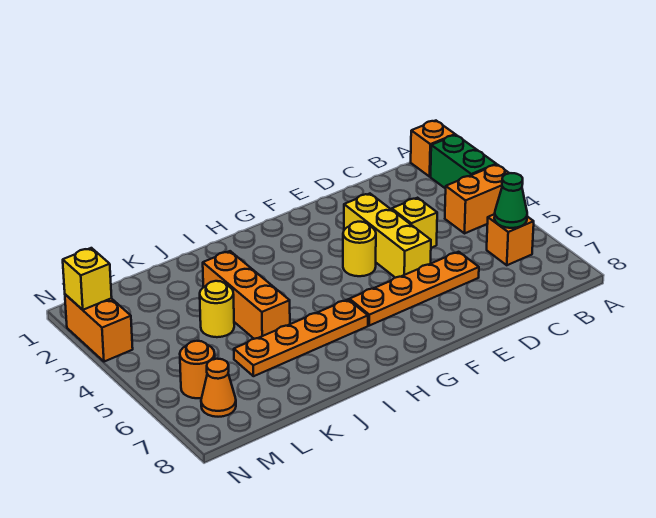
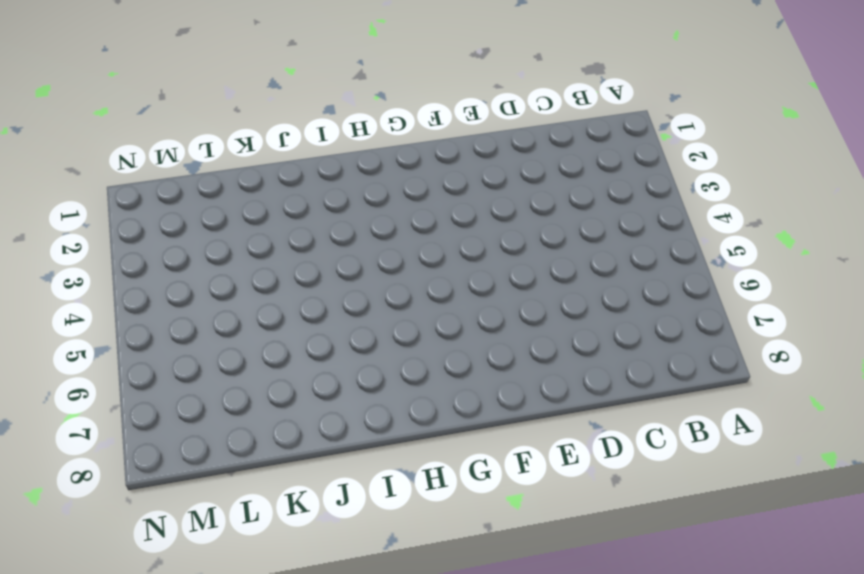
none -> orange brick A1 level 1
none -> green brick A2:A3 level 1
none -> orange brick A4:B4 level 1

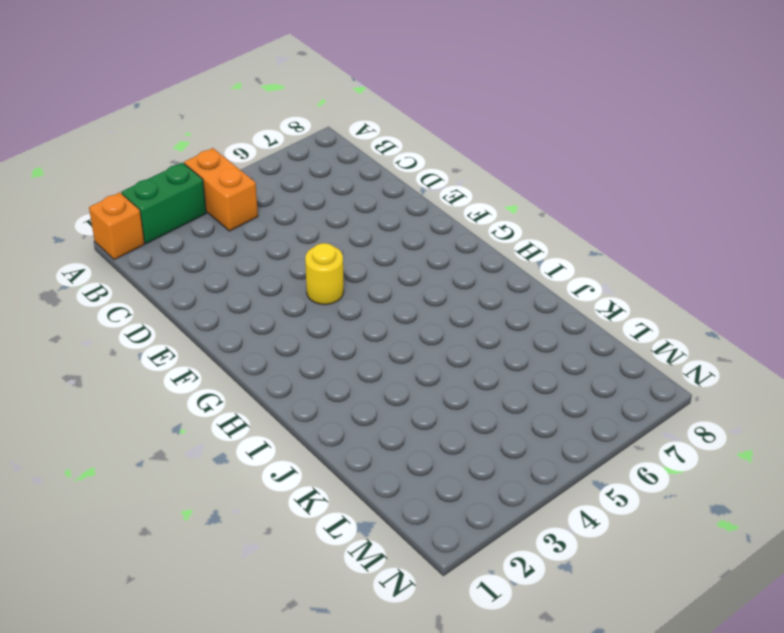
none -> orange brick B6 level 1
none -> yellow brick D4 level 1
none -> orange plate D6:G6 level 1

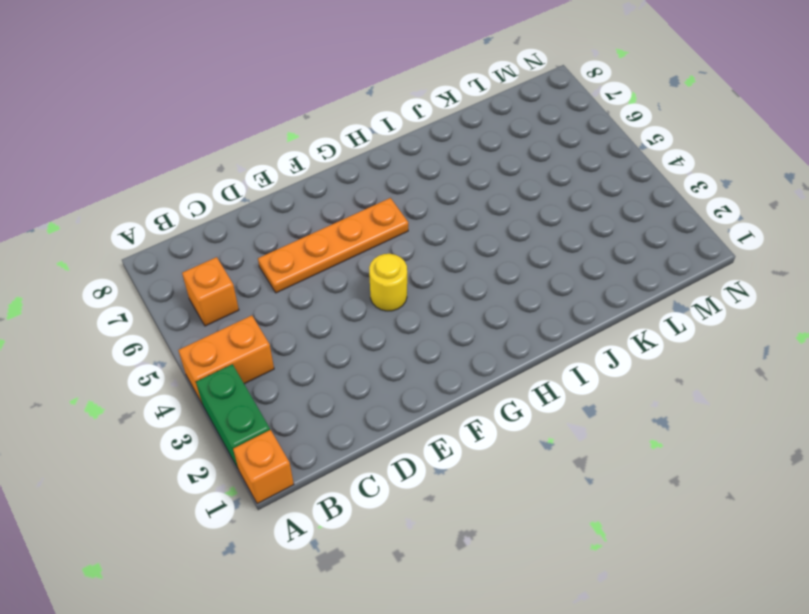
none -> yellow brick D4 level 1
none -> yellow brick E3:E5 level 1
none -> orange plate H6:K6 level 1

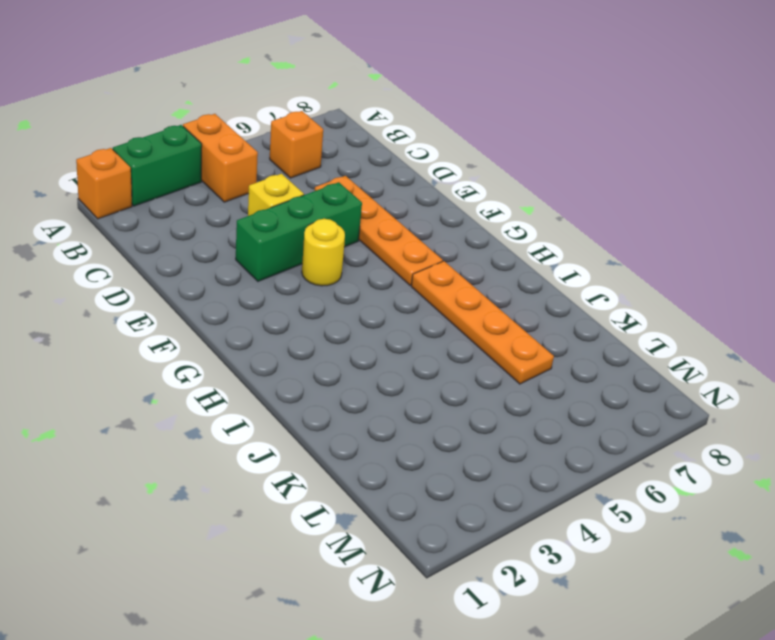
green brick E3:E5 level 1 -> yellow brick E3:E5 level 1
none -> orange brick J3:J5 level 1
none -> yellow round brick K4 level 1
none -> orange round brick M6 level 1

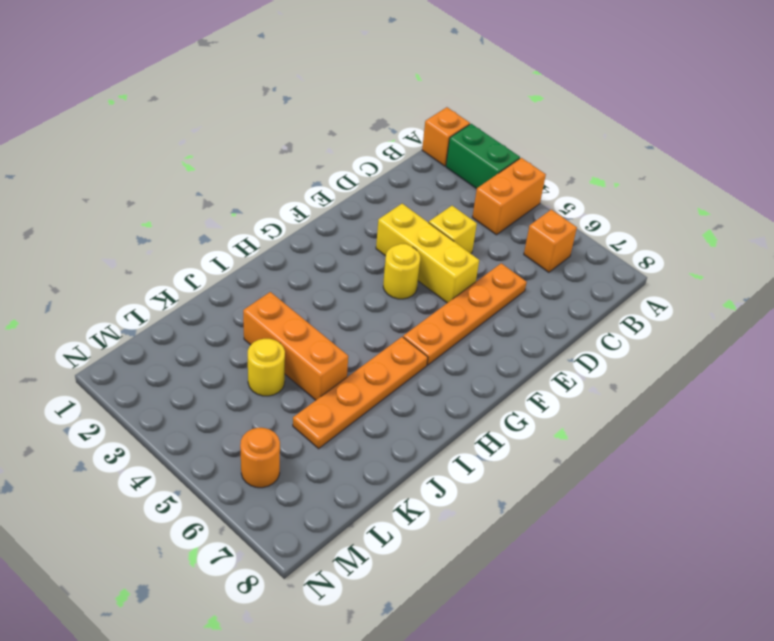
none -> orange cone M7 level 1
none -> orange brick N2:N3 level 1
none -> green cone B6 level 2

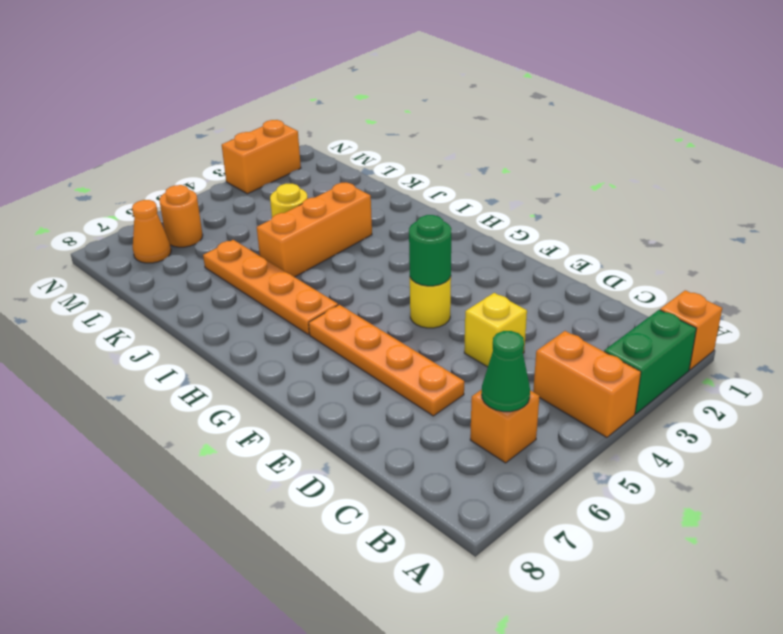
green round brick F4 level 2 -> none
none -> yellow brick E3:E5 level 1
none -> yellow brick N2 level 2

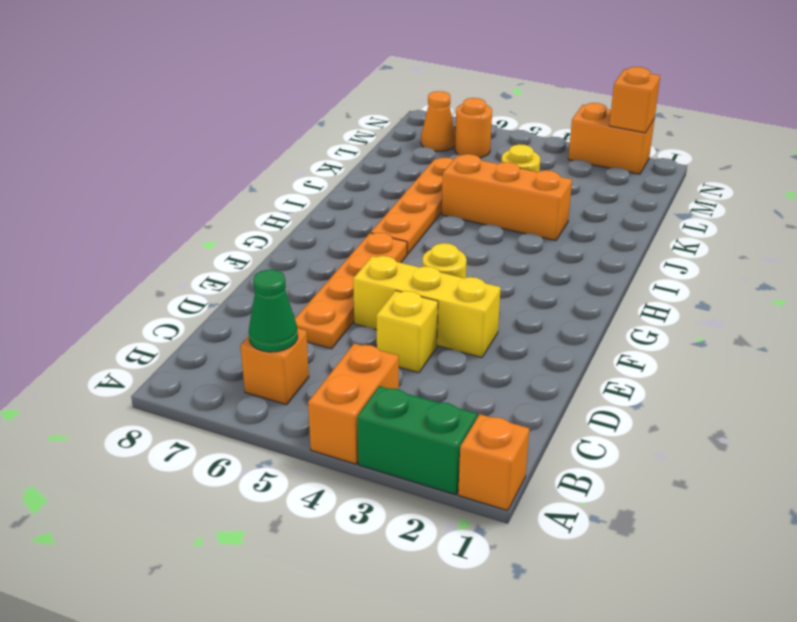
orange brick N2 level 2 -> yellow brick N2 level 2

